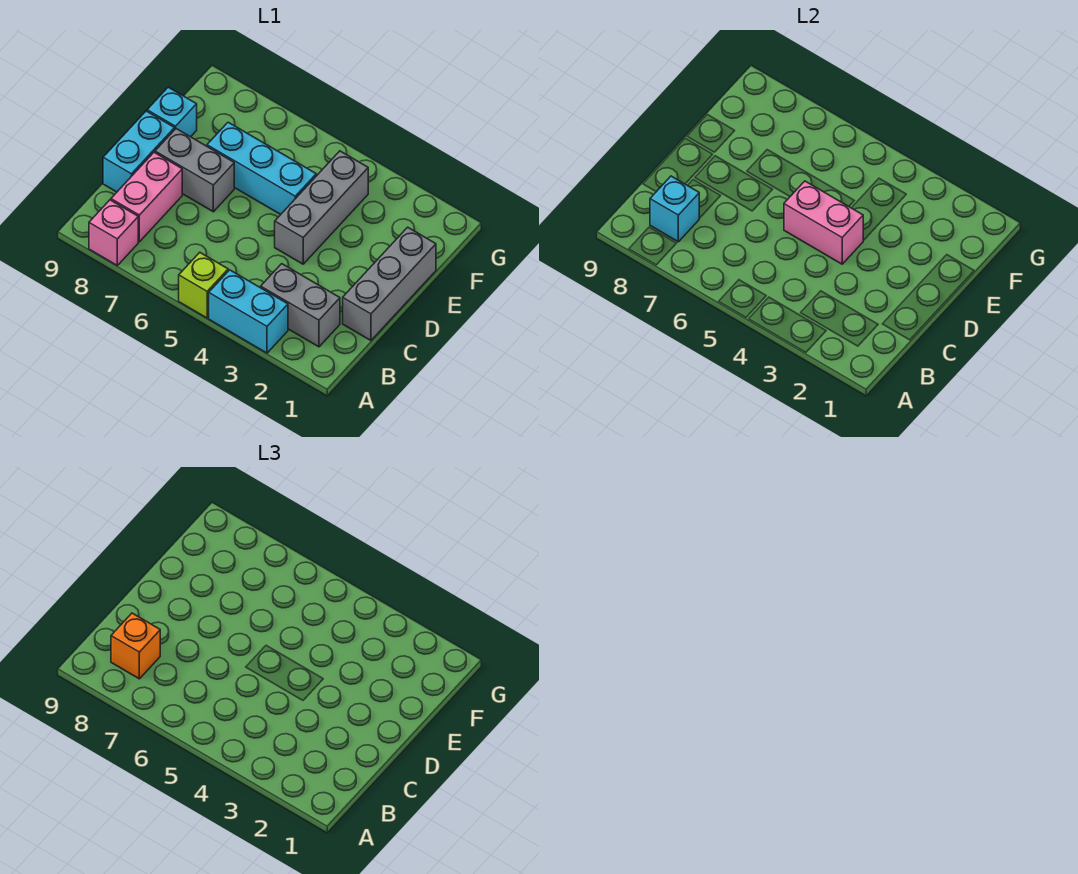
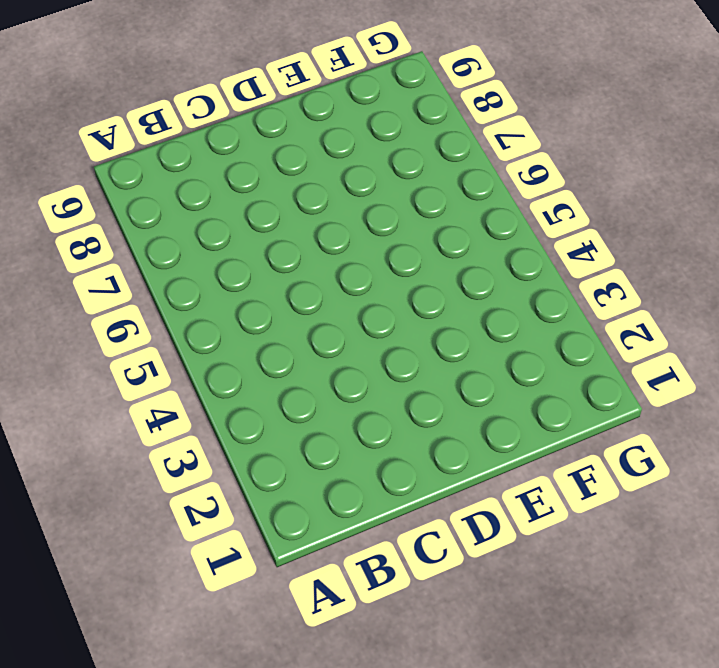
none -> cyan brick A3:A4 level 1
none -> lime brick A5 level 1
none -> pink brick A8 level 1

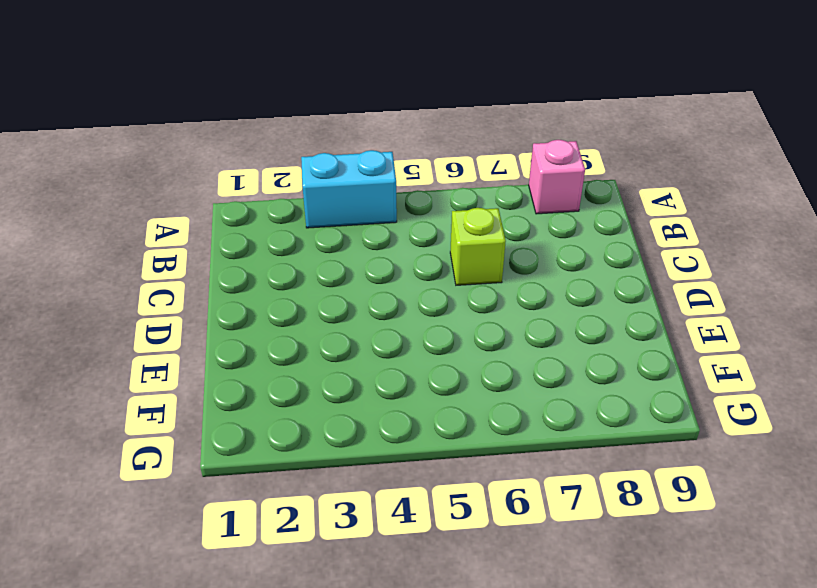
lime brick C6 level 1 -> lime brick A5 level 1
none -> grey brick B2:B3 level 1
none -> pink brick B8:C8 level 1
none -> grey brick C1:E1 level 1

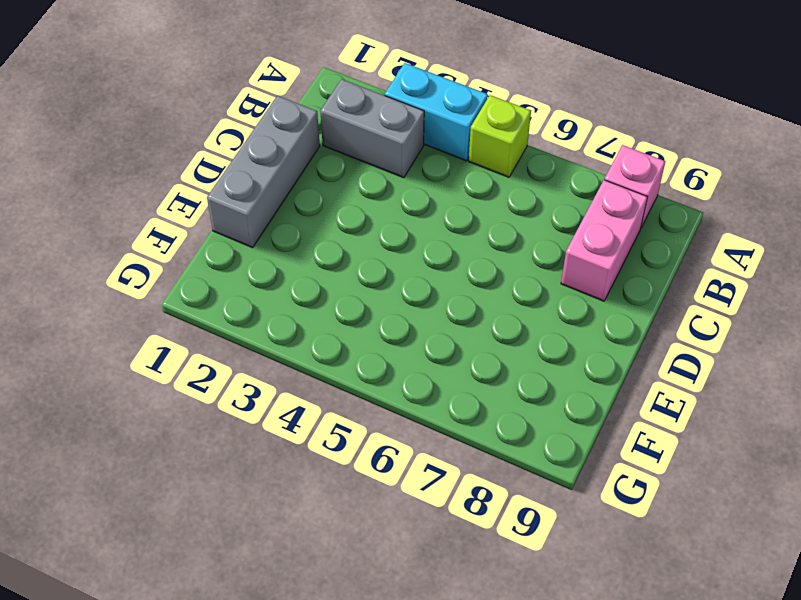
none -> cyan brick C9:D9 level 1
none -> grey brick D4:F4 level 1
none -> grey brick D7:D8 level 1

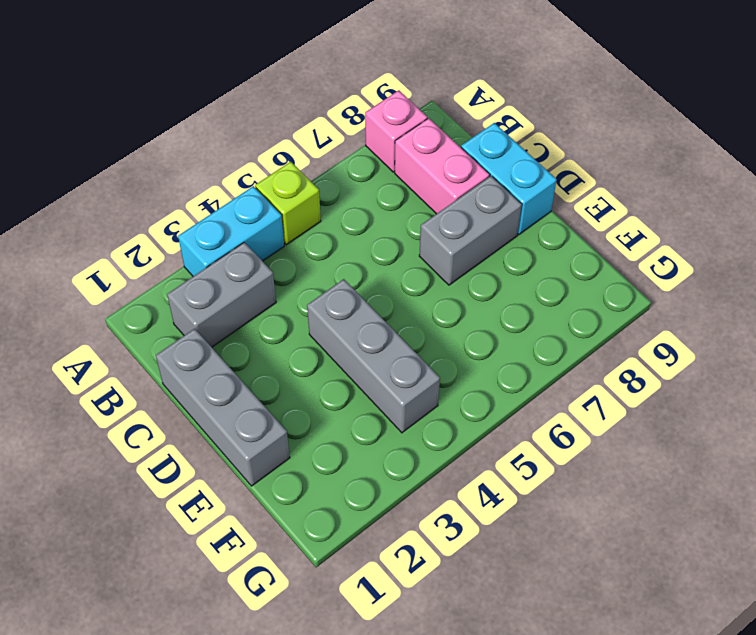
none -> cyan brick E5:E7 level 1
none -> cyan brick E9 level 1
none -> cyan brick B8 level 2

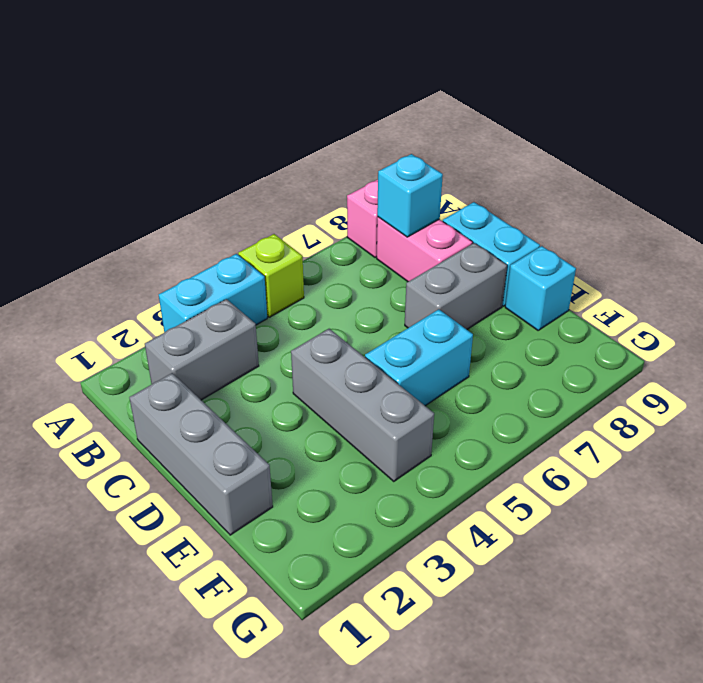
cyan brick E5:E6 level 1 -> cyan brick E5:E7 level 1
none -> pink brick D4:D5 level 2
none -> orange brick B8 level 3

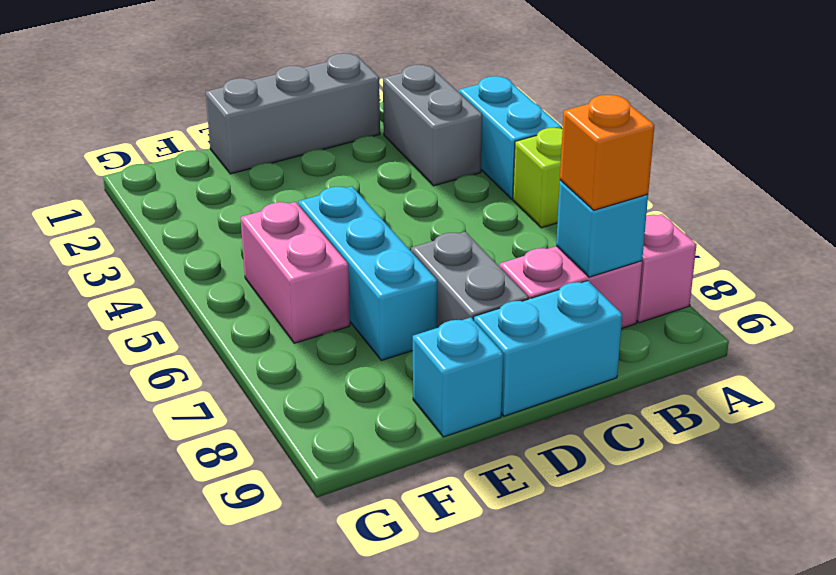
pink brick F5:F6 level 1 -> pink brick D4:D5 level 2
none -> grey brick D4:F4 level 1

